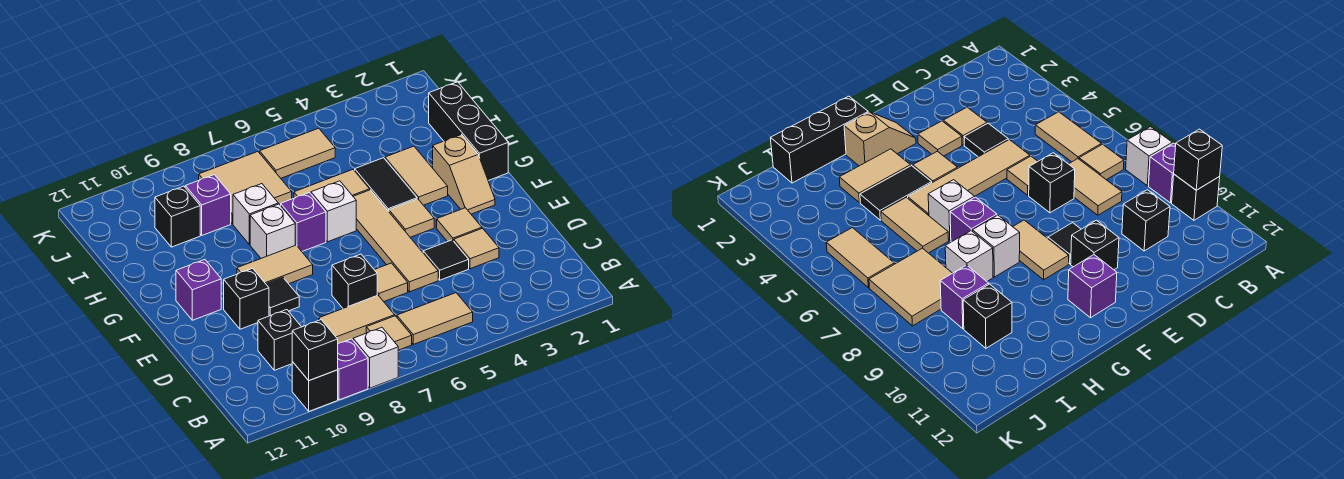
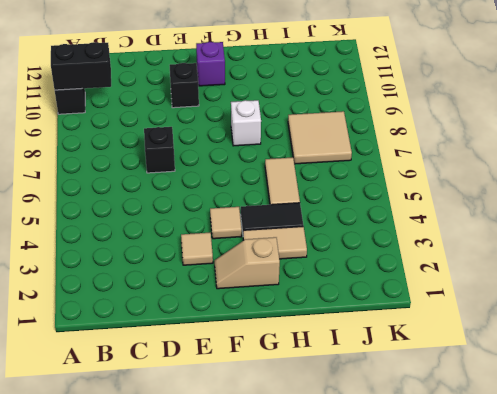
black brick A10:B10 level 2 -> black brick A10 level 2
none -> white brick A8 level 1
none -> purple brick A9 level 1
none -> tan tile B5:B6 level 1
none -> tan tile B7 level 1

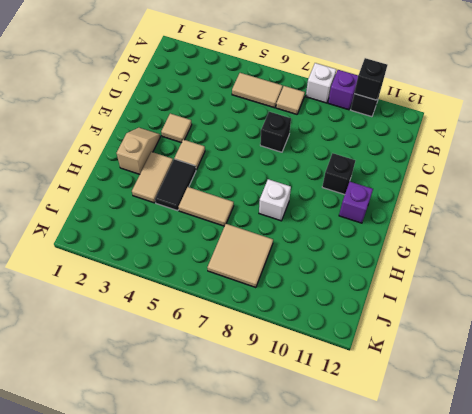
none -> tan tile C7:C8 level 1
none -> black brick C10 level 1
none -> tan tile D3 level 1
none -> black tile D4 level 1

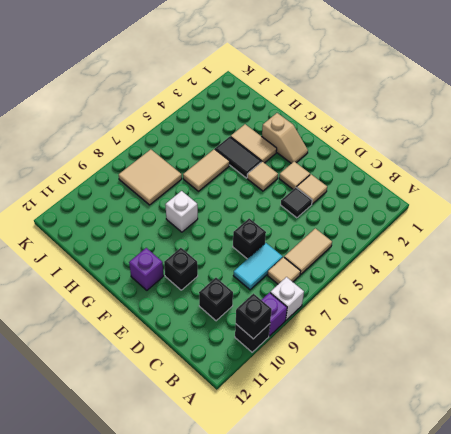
cyan tile C7:C8 level 1 -> tan tile C7:C8 level 1
none -> tan tile D5:G5 level 1
none -> tan tile D6 level 1
none -> black tile E9 level 1
none -> tan tile F8:F9 level 1

